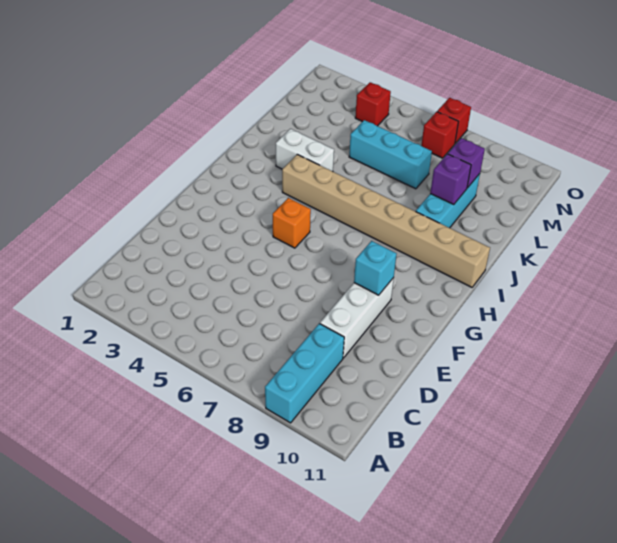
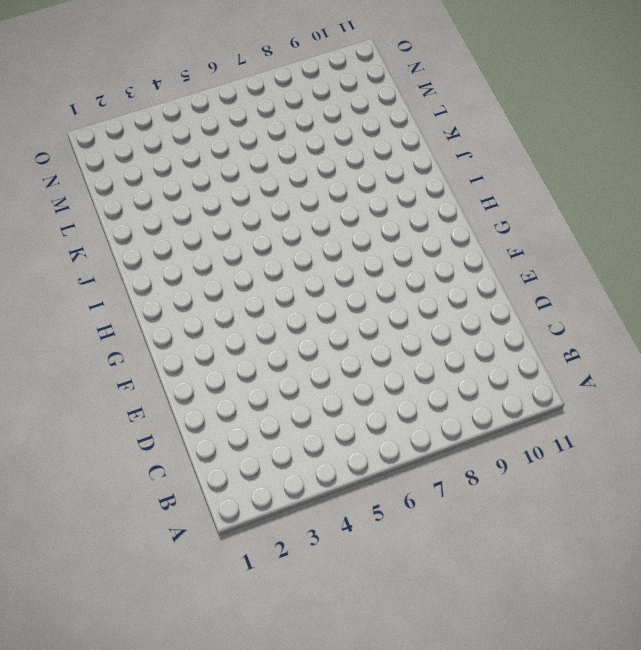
none -> cyan brick A9:C9 level 1
none -> white brick D9:F9 level 1
none -> orange brick G5 level 1

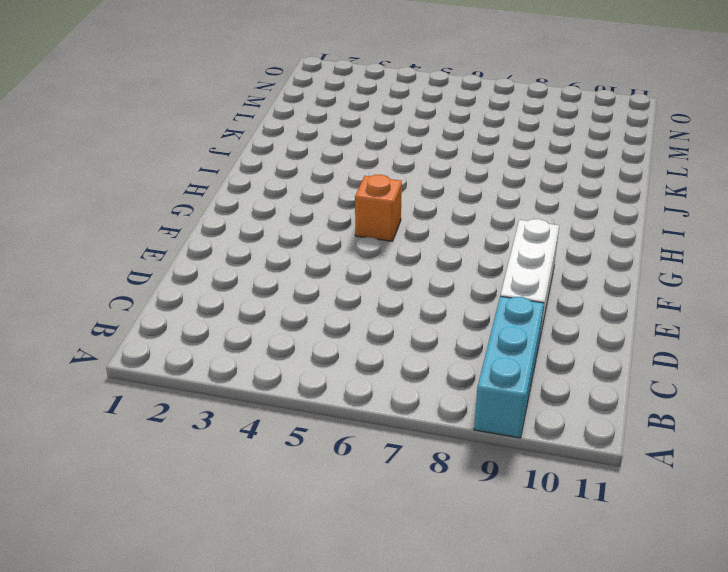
none -> tan brick I4:I11 level 1
none -> white brick J3:J4 level 1
none -> cyan brick J9:L9 level 1

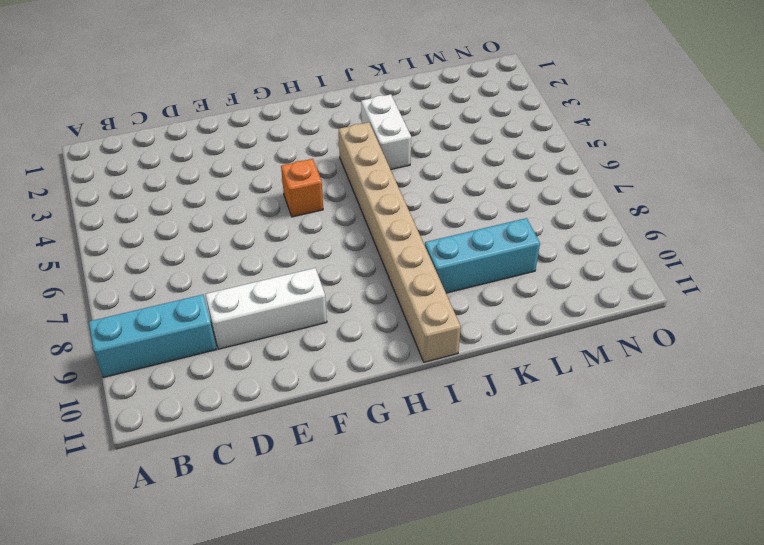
none -> cyan brick L5:L7 level 1
none -> red brick N4 level 1
none -> red brick N7 level 1

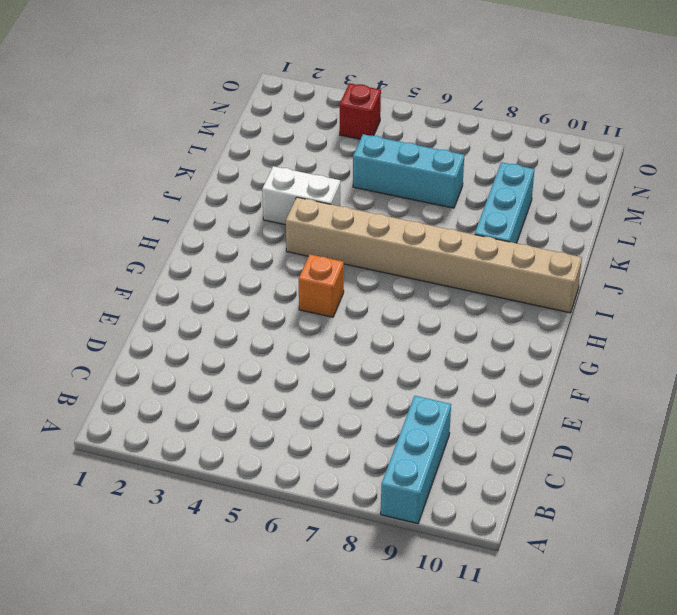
none -> white brick D9:F9 level 1
none -> red brick N7 level 1
none -> red brick O7 level 1

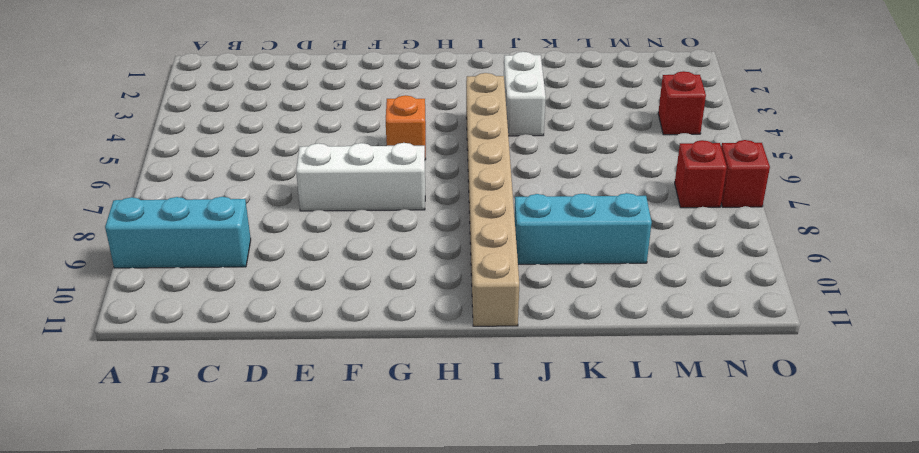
white brick E7:G7 level 1 -> white brick D9:F9 level 1
none -> cyan brick L5:L7 level 1
none -> cyan brick F9 level 2
none -> purple brick K9 level 2

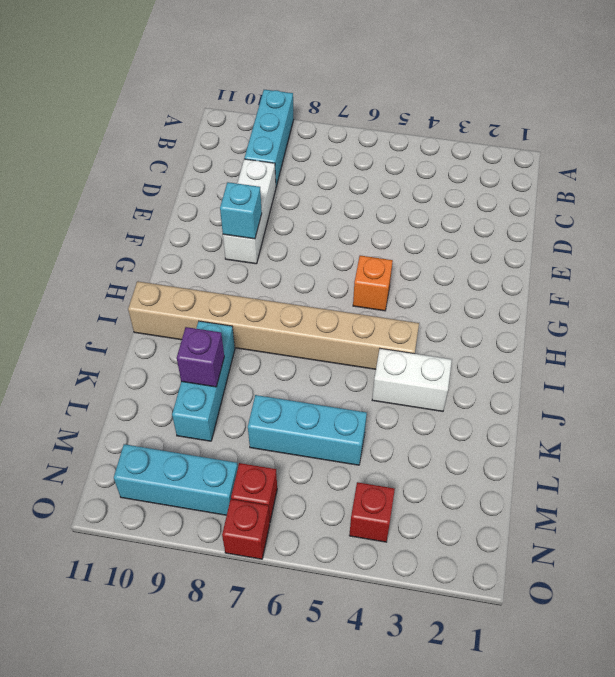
cyan brick N8:N10 level 1 -> none
none -> purple brick L9 level 2

